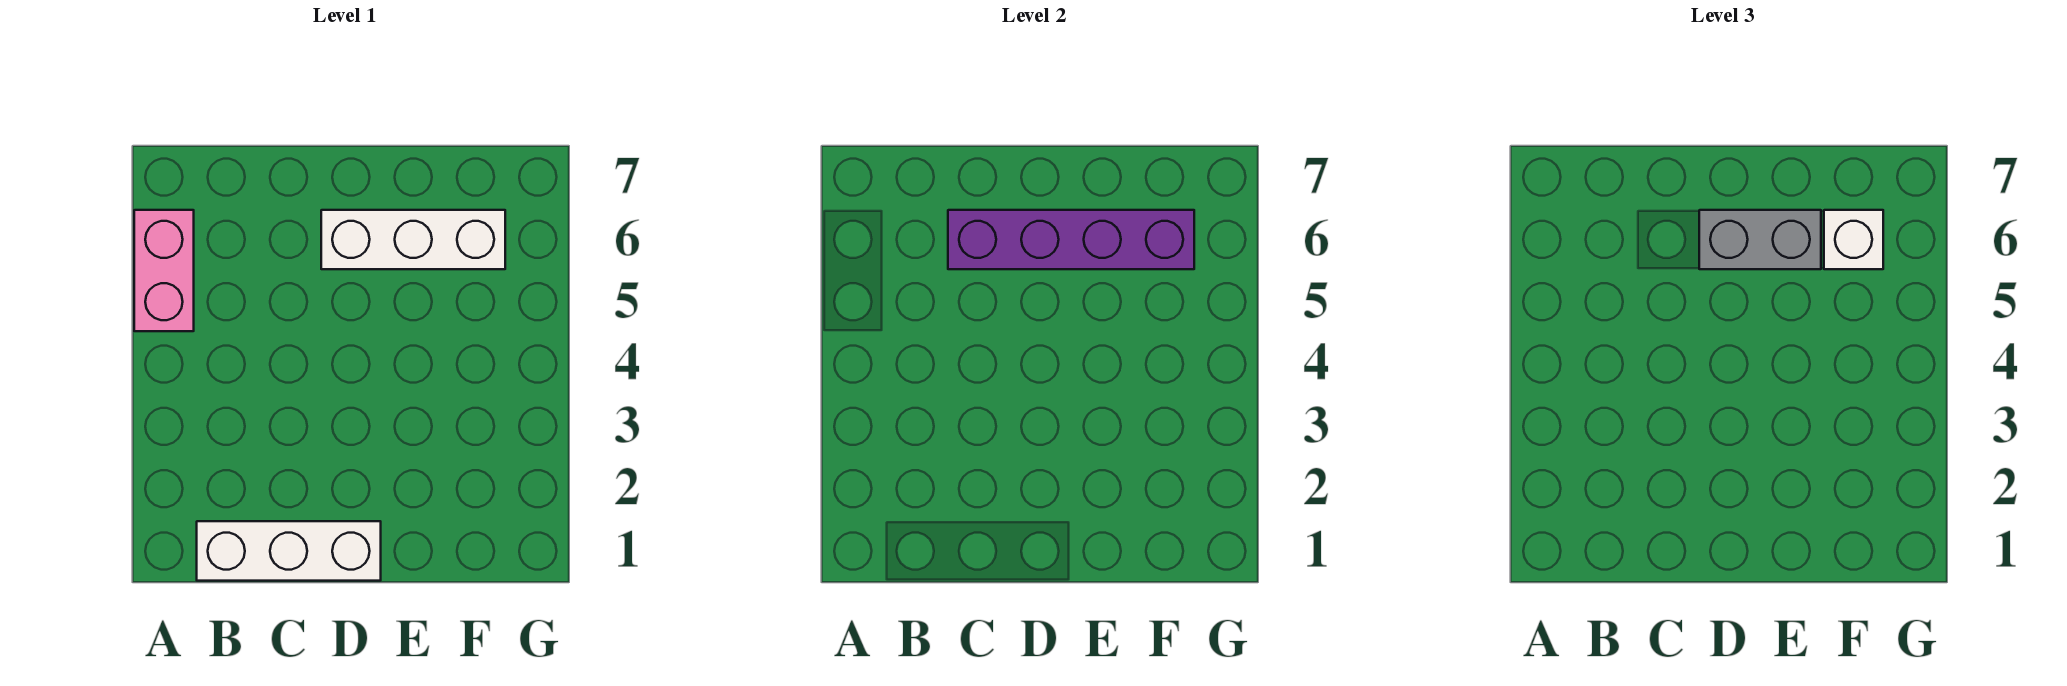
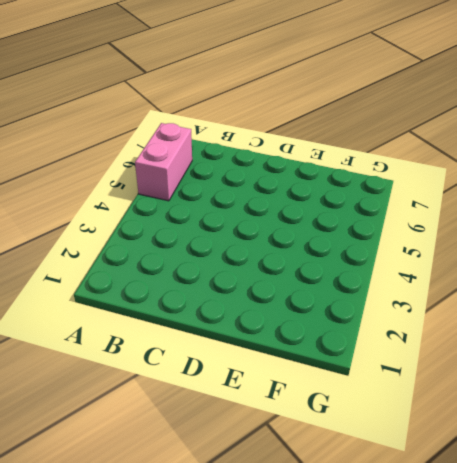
none -> white brick B1:D1 level 1
none -> white brick D6:F6 level 1

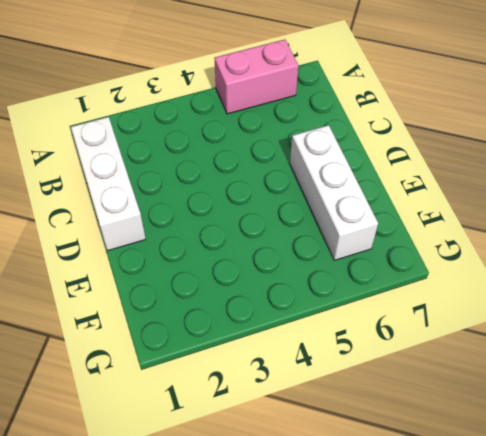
none -> purple brick C6:F6 level 2
none -> grey brick D6:E6 level 3

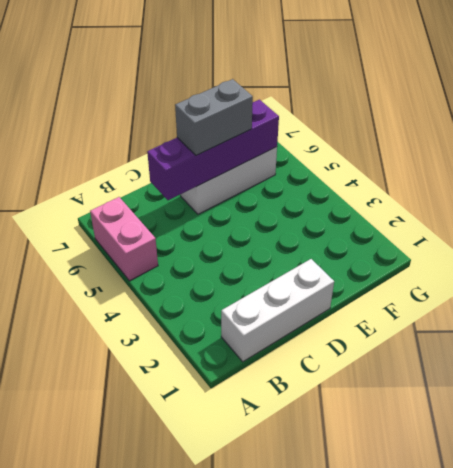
none -> white brick F6 level 3

